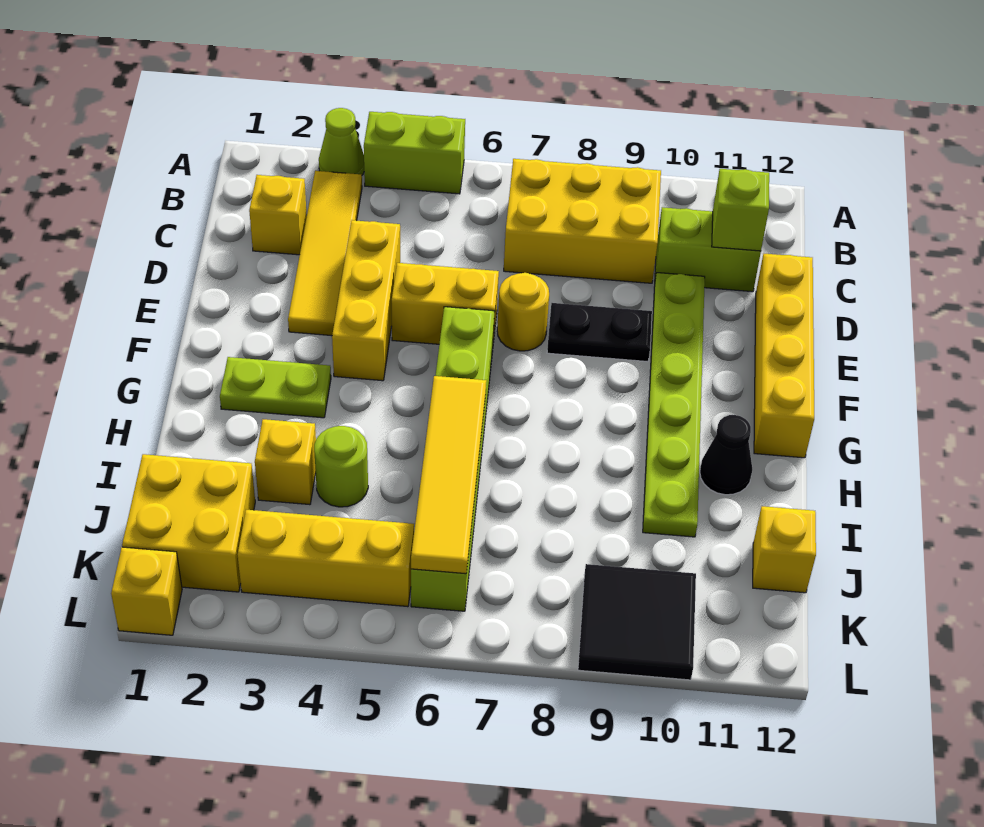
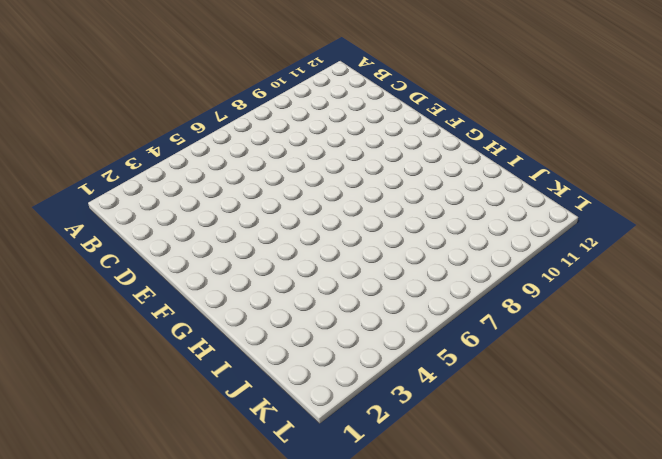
none -> lime cone A3 level 1
none -> lime brick A4:A5 level 1
none -> yellow tile B3:E3 level 1

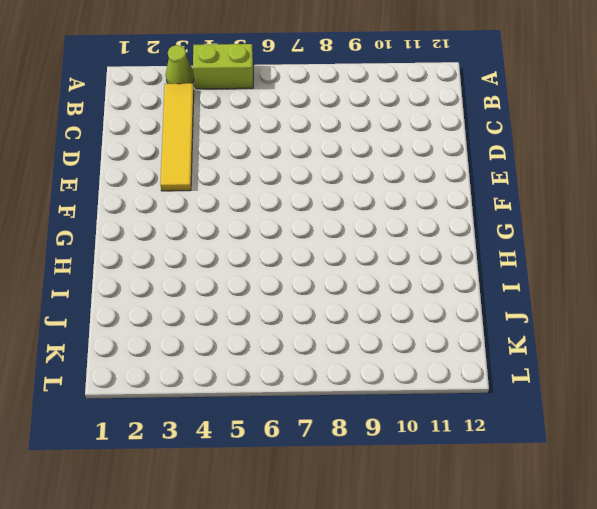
none -> yellow brick B7:C9 level 1
none -> yellow brick C2 level 1
none -> lime brick C10:C11 level 1

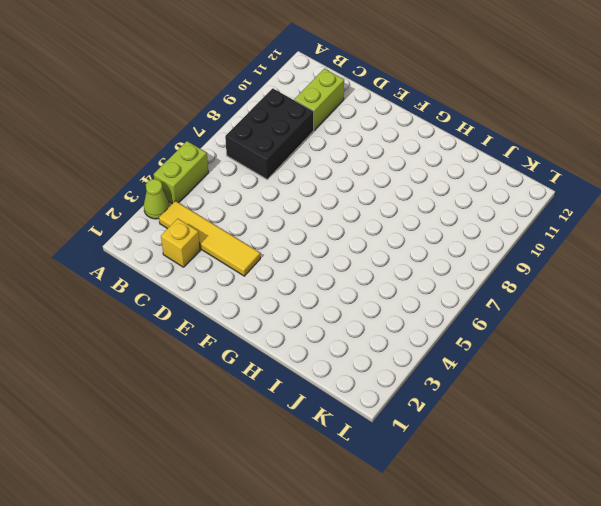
black brick B7:C9 level 1 -> yellow brick B7:C9 level 1
none -> yellow brick D4:F4 level 1
none -> lime plate D10:I10 level 1
none -> yellow brick D12:G12 level 1

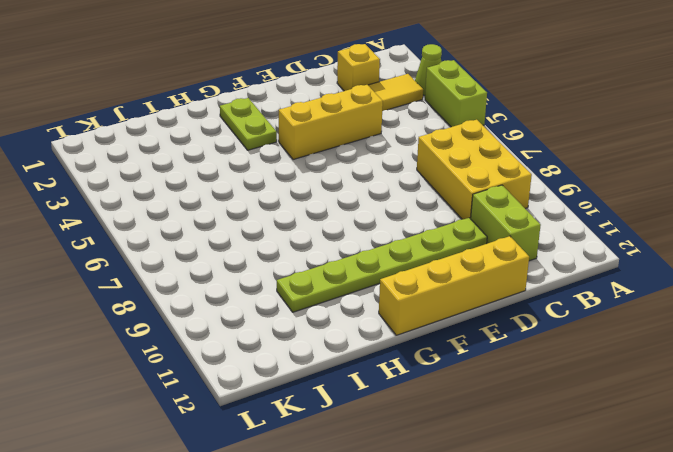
none -> yellow brick E5:E6 level 1
none -> yellow round brick E7 level 1
none -> black plate E8:E9 level 1

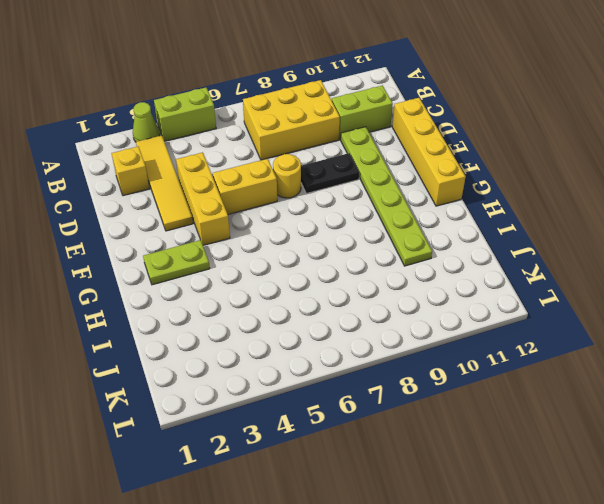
none -> lime brick F6:K6 level 1
none -> black cone H11 level 1
none -> yellow brick I3 level 1

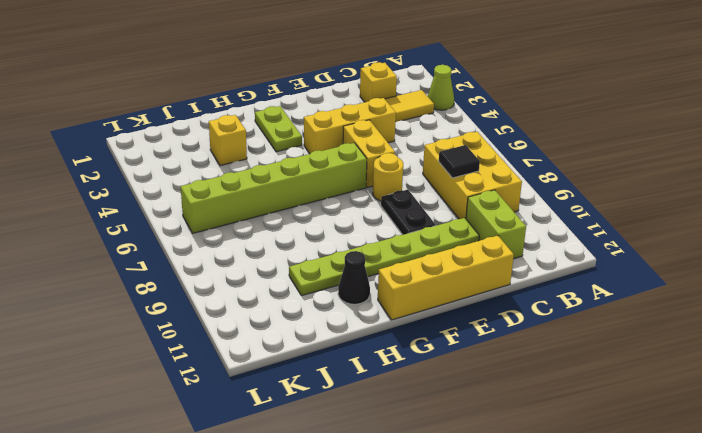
black tile C8 level 2 -> none
none -> lime brick A4:A5 level 1
none -> lime round brick I4 level 1
none -> yellow brick J1:K2 level 1

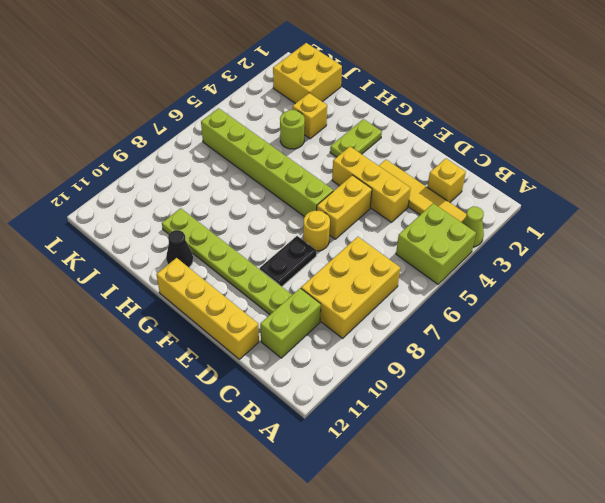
lime brick A4:B5 level 1 -> lime brick A4:A5 level 1
none -> yellow brick J12 level 1
none -> yellow brick K3:K5 level 1
none -> black tile K9:L10 level 1

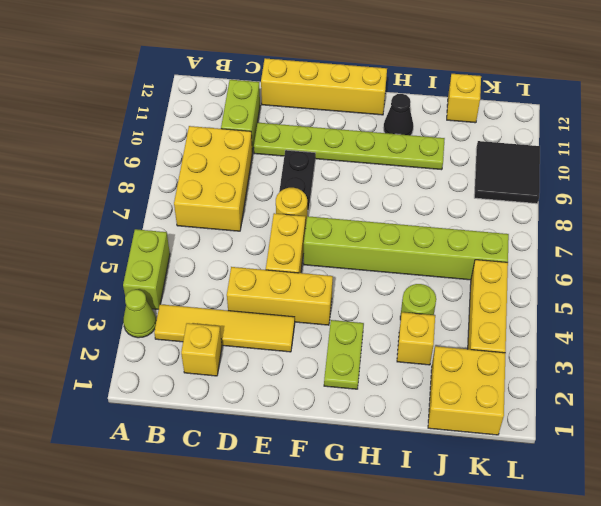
none -> yellow brick L1 level 1
none -> lime brick C11 level 2
none -> yellow tile H6:K6 level 2

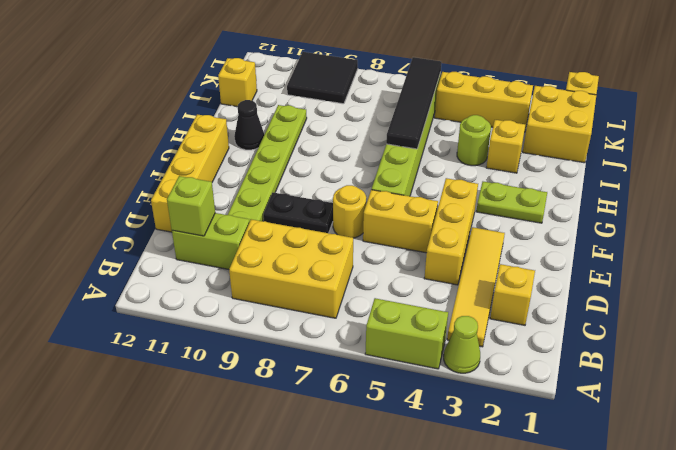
black tile H6:K6 level 2 -> yellow tile H6:K6 level 2

